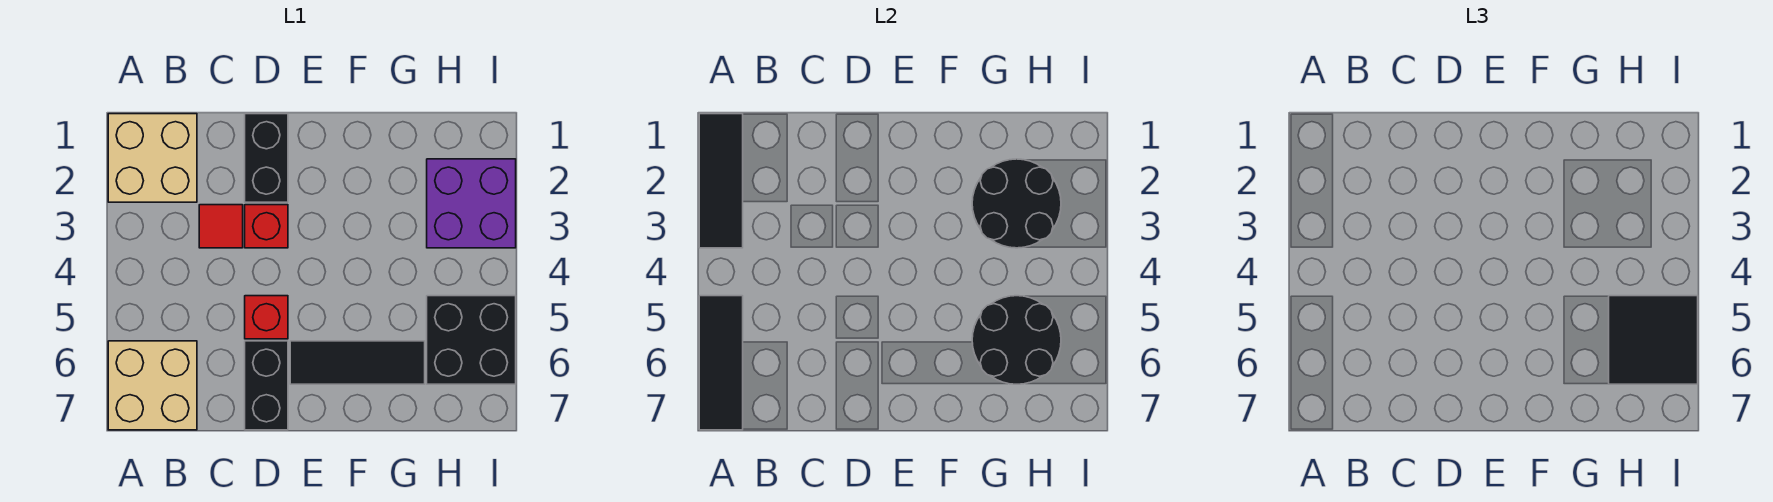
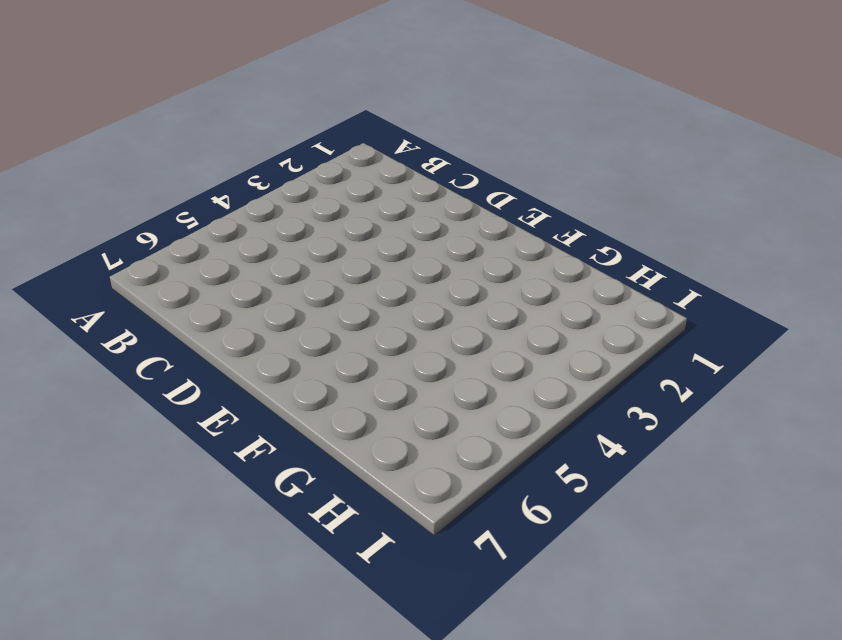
none -> tan brick A1:B2 level 1
none -> tan brick A6:B7 level 1
none -> red tile C3 level 1

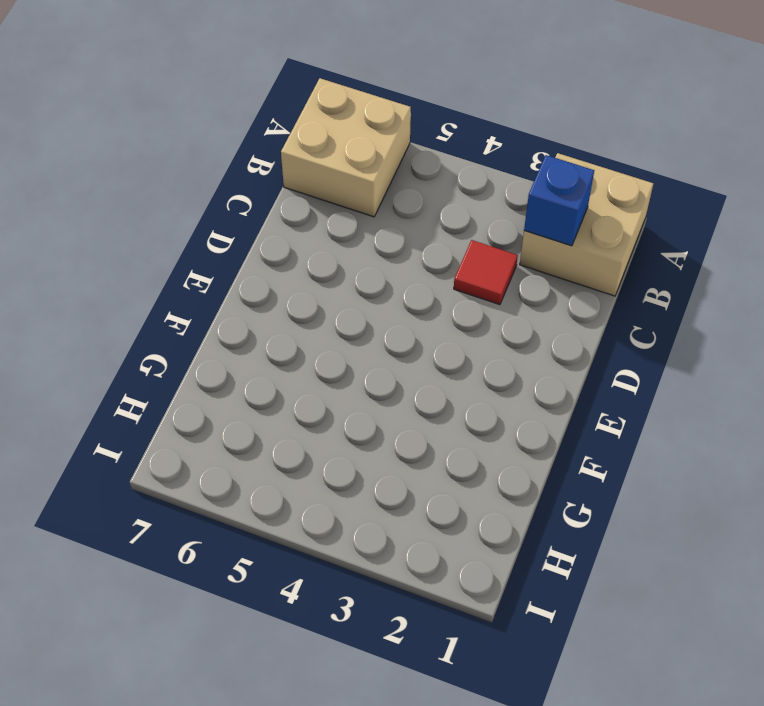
blue brick B2 level 2 -> none
none -> black brick D1:D2 level 1
none -> red brick D3 level 1
none -> red brick D5 level 1

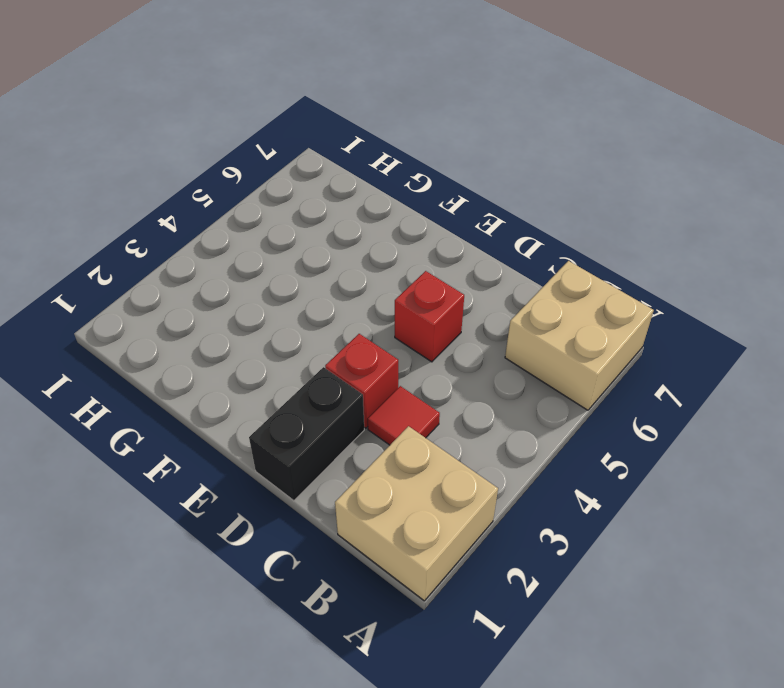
none -> black brick D6:D7 level 1
none -> black tile E6:G6 level 1
none -> purple brick H2:I3 level 1

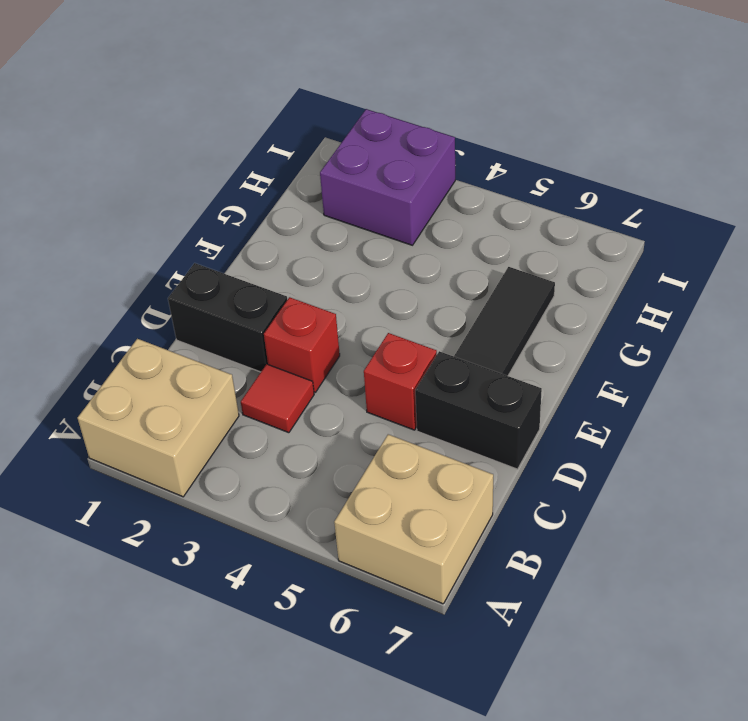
none -> black brick H5:I6 level 1
none -> black tile A1:A3 level 2
none -> black tile A5:A7 level 2

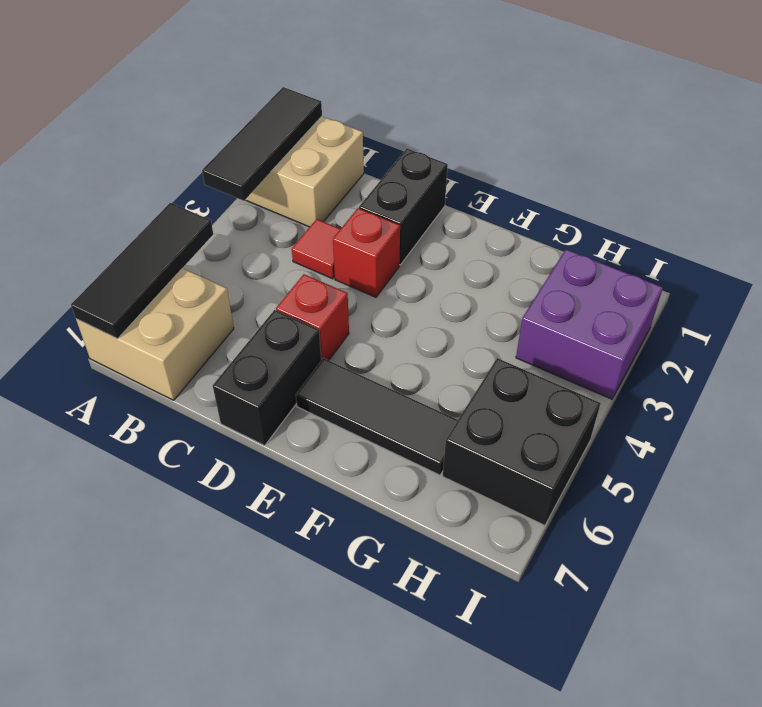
none -> black round brick G2:H3 level 2
none -> black round brick G5:H6 level 2
none -> black tile H5:I6 level 3

